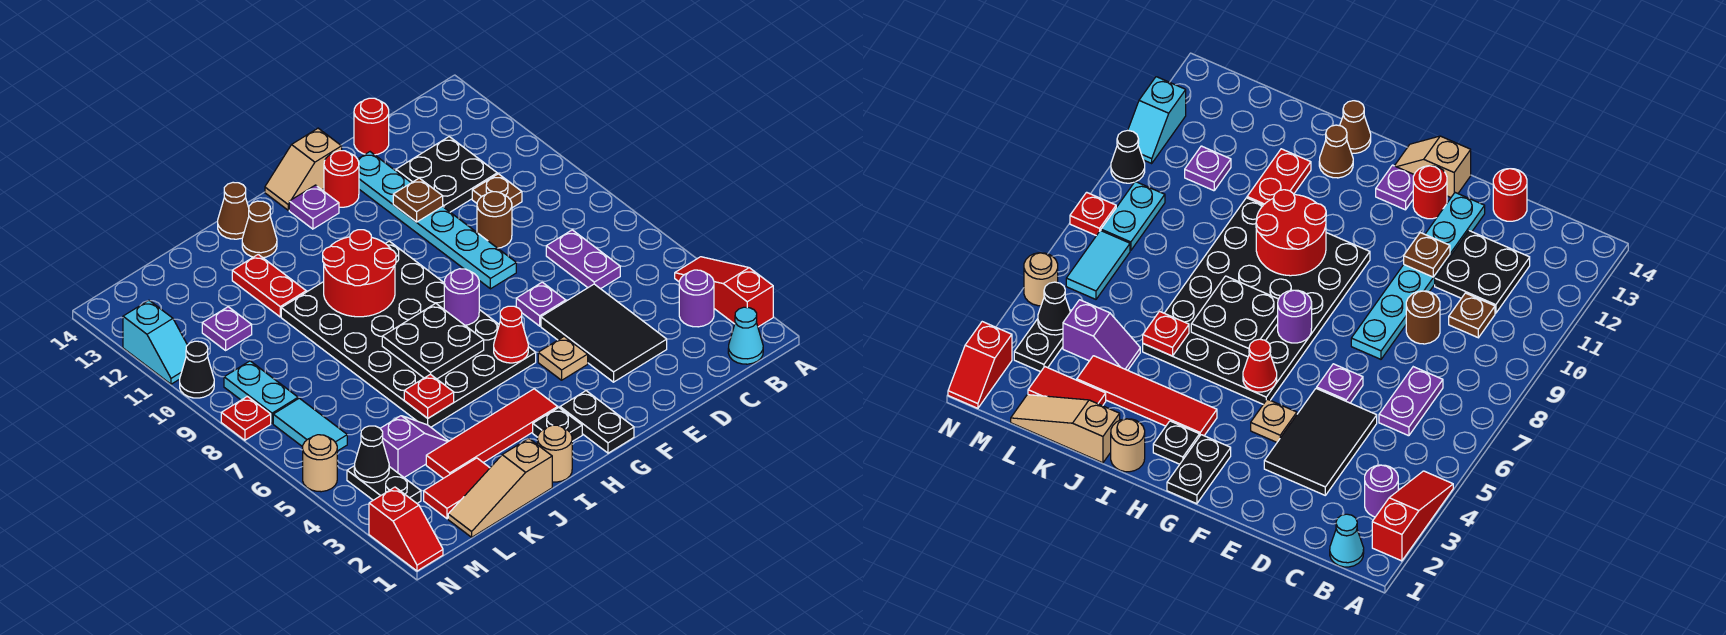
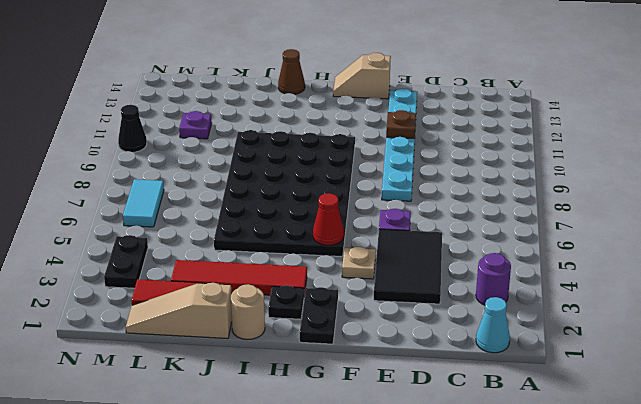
none -> red slope A2:A4 level 1 top 2
none -> purple plate C6:C7 level 1
none -> brown plate C10 level 1
none -> black plate C11:D12 level 1

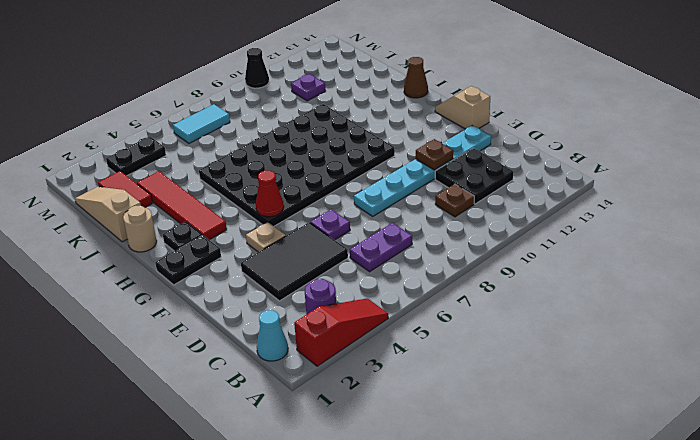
none -> brown round brick D9 level 1
none -> red round brick D14 level 1
none -> red round brick F13 level 1
none -> purple plate G13 level 1

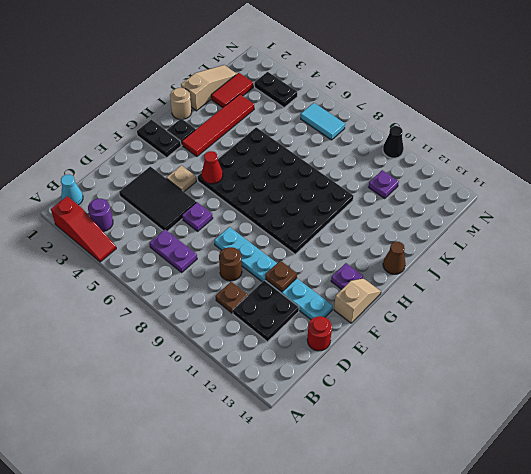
none -> red round brick F13 level 1
none -> brown cone I13 level 1
none -> red plate J11:J12 level 1
none -> purple slope K4:L4 level 1 top L

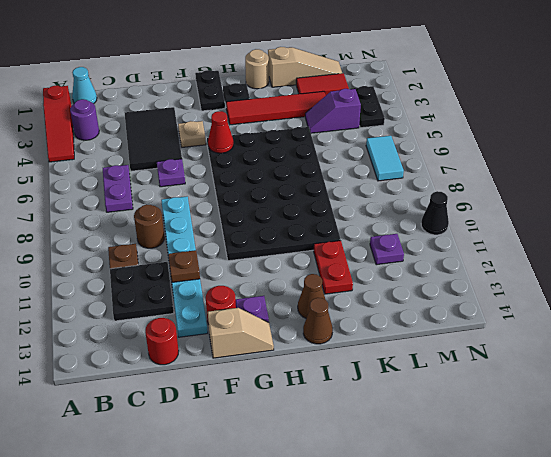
none -> cyan plate M8:M9 level 1
none -> red slope N1:N2 level 1 top 2
none -> tan round brick N5 level 1
none -> red plate N8 level 1

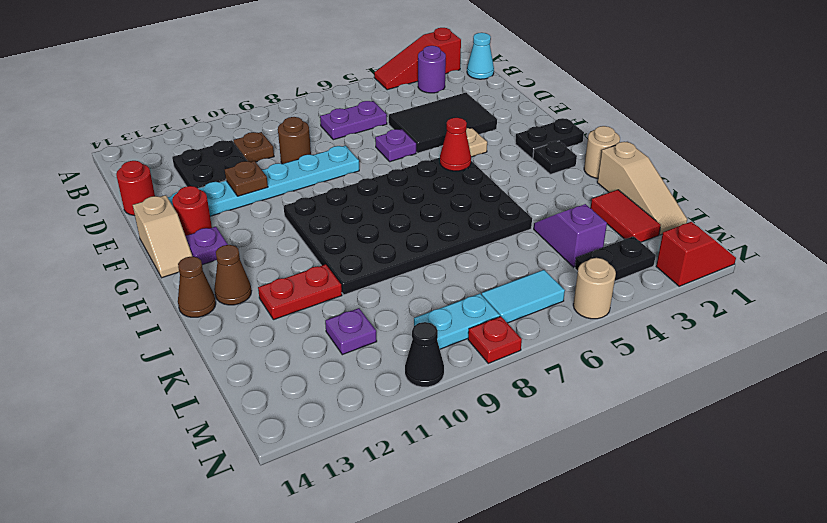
none -> red tile H3:K3 level 1
none -> cyan slope N11:N12 level 1 top 12
none -> purple round brick G7 level 2
none -> black plate H6:I7 level 2

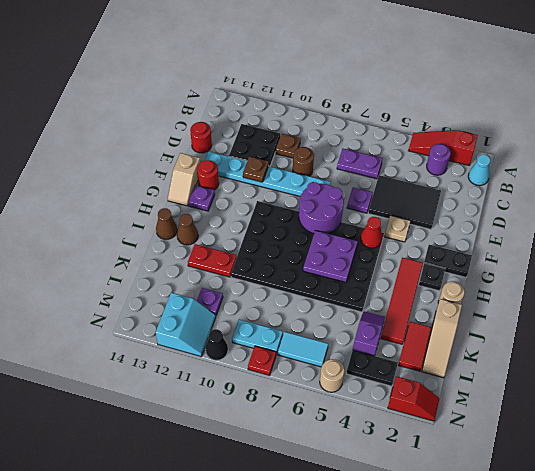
purple round brick F7:G8 level 2 -> purple round brick G7 level 2
purple plate H6:I7 level 2 -> black plate H6:I7 level 2
cyan slope M11:N12 level 1 top 12 -> cyan slope N11:N12 level 1 top 12
none -> red round brick H9:I10 level 2
none -> red plate J5 level 2
none -> black cone M4 level 2

